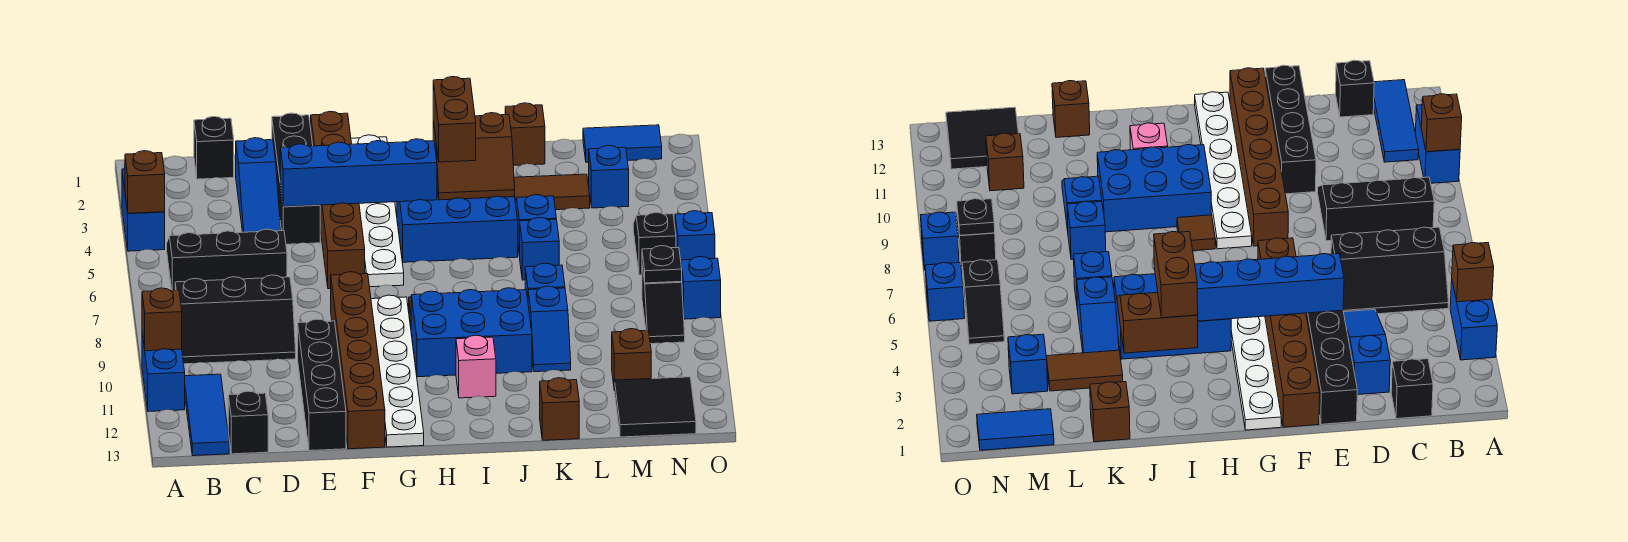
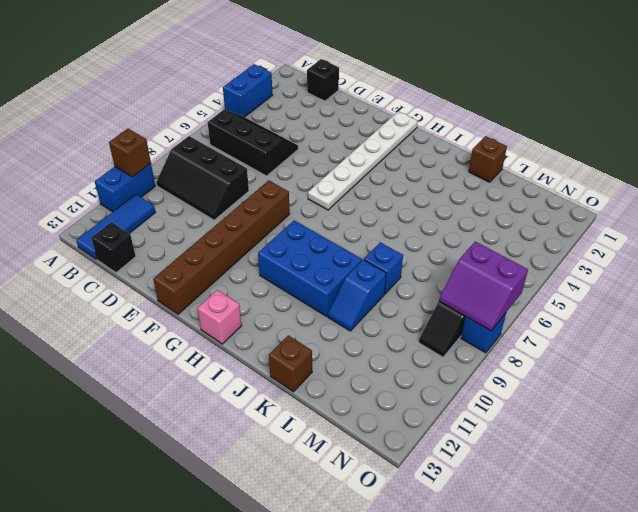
pink brick H13 level 1 -> pink brick I11 level 1
purple slope N7:O8 level 2 top 7 -> black plate N8 level 2
none -> blue slope D2:D4 level 1 top 2
none -> black brick E1:E4 level 1
none -> black brick E10:E13 level 1
none -> brown brick F1:F6 level 1

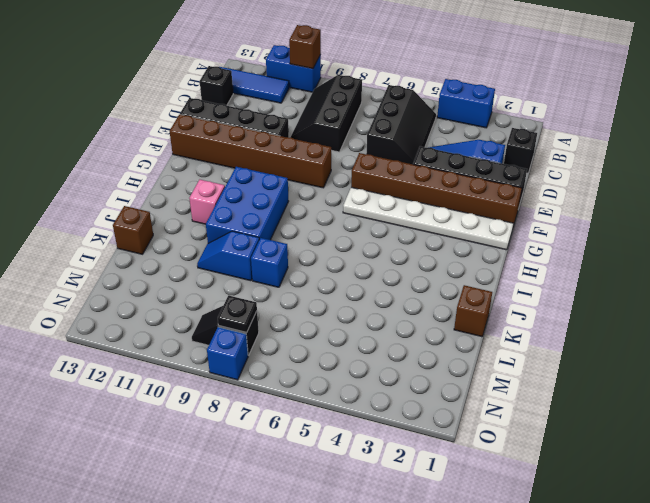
none -> white plate G8:G13 level 1
none -> blue brick H4:J5 level 1
none -> brown tile H8 level 1
none -> brown tile K3:L3 level 1

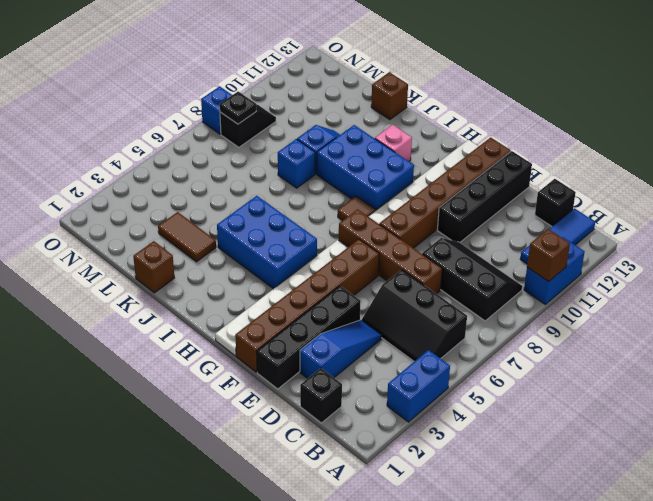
brown brick D7:G7 level 1 -> none
none -> blue slope K4:K5 level 1 top 5
none -> blue brick K6 level 1
none -> blue tile M1:N1 level 1
none -> blue brick M3 level 1

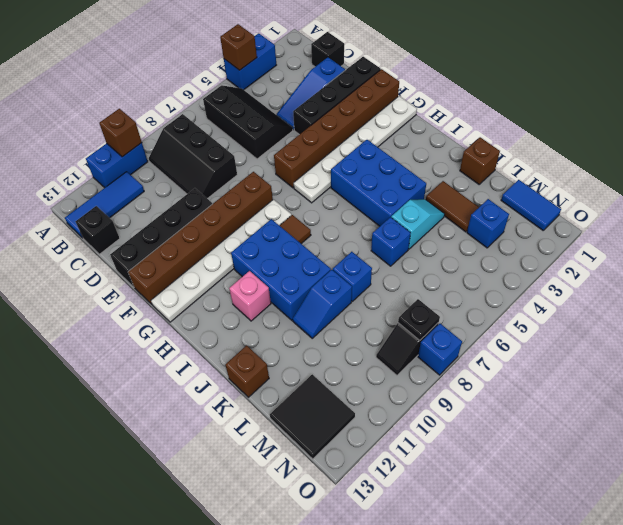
cyan slope K4:K5 level 1 top 5 -> blue slope K4:K5 level 1 top 5
none -> brown brick M11 level 1
none -> black slope N5:N6 level 1 top 6
none -> blue brick O6 level 1
none -> blue brick E4:H4 level 2

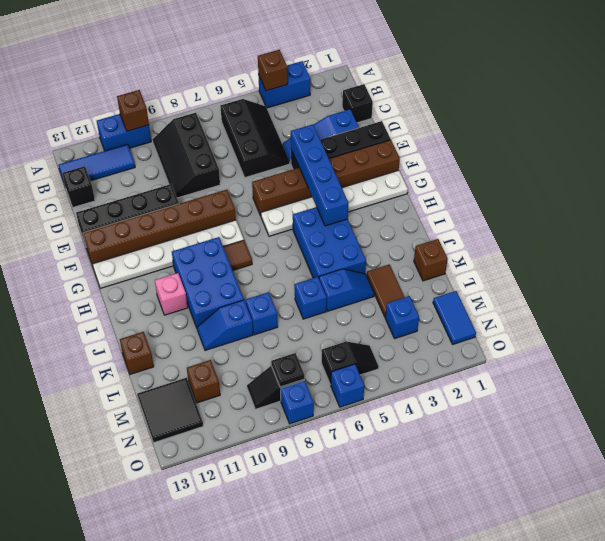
none -> brown slope I3:J4 level 2 top 3
none -> brown brick I3:I4 level 3

